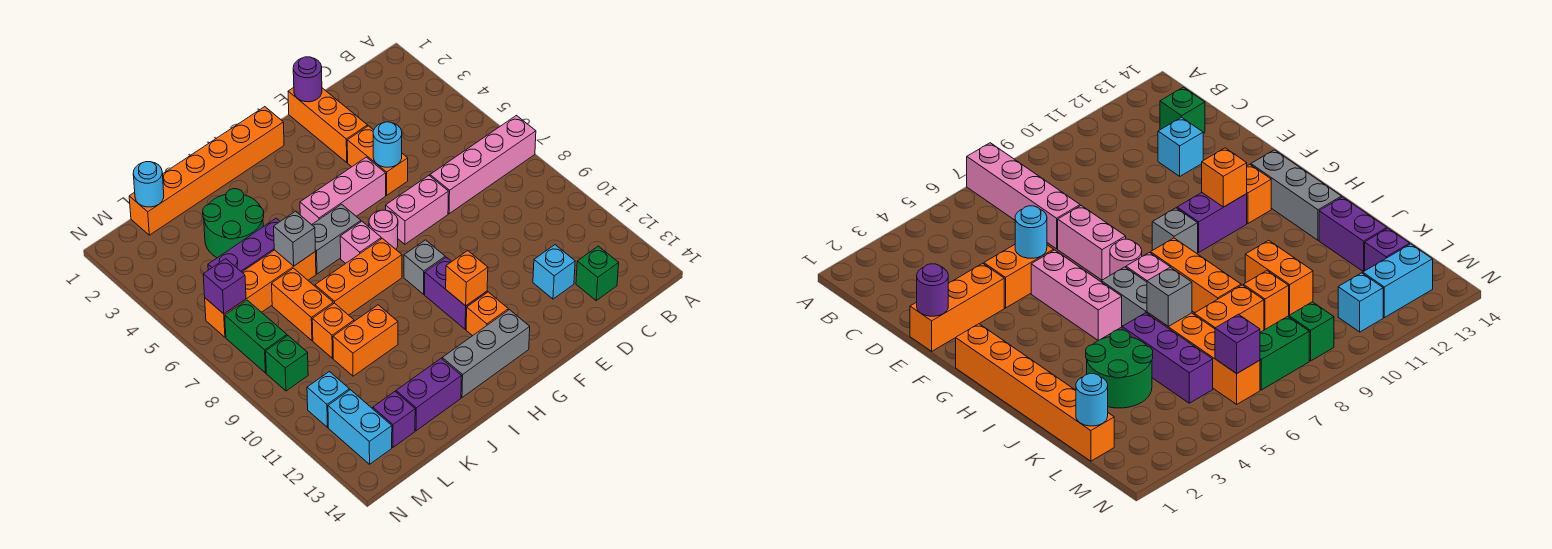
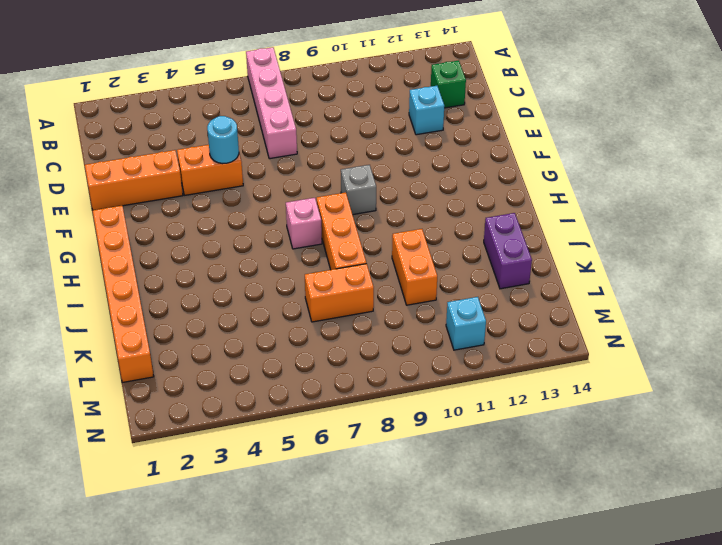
none -> pink brick E7:F7 level 1
none -> pink brick F5:H5 level 1
none -> pink round brick G7 level 1
none -> purple brick G10:G11 level 1

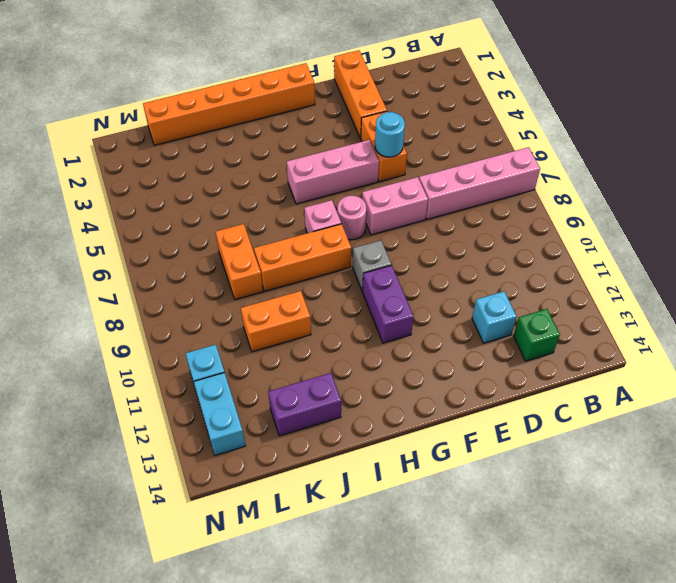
none -> orange brick G12 level 1
none -> grey brick G13:I13 level 1
none -> grey brick H6:I6 level 1
none -> green round brick J3:K4 level 1

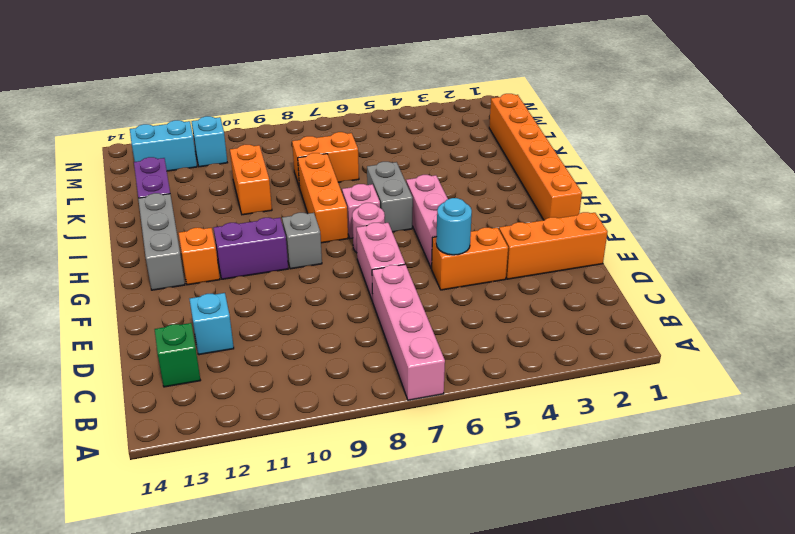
none -> green round brick J3:K4 level 1
none -> purple brick J5:L5 level 1
none -> orange brick J6:M6 level 1
none -> orange brick K9 level 1

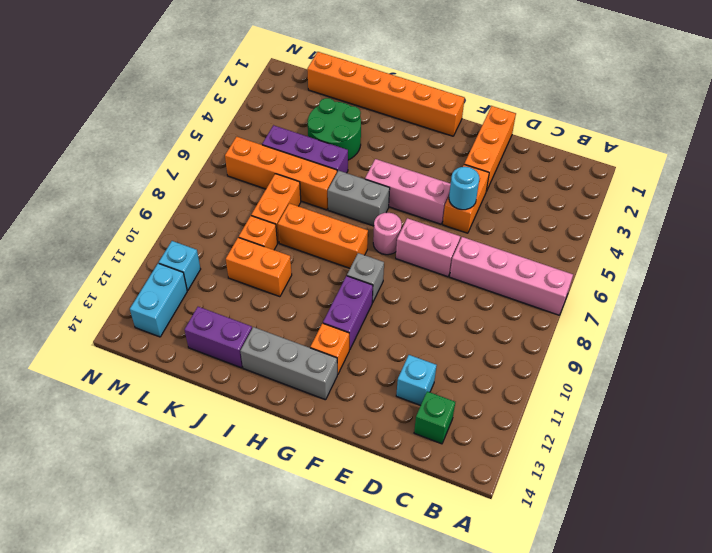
none -> pink brick H7 level 1
none -> purple brick L13 level 1
none -> green brick M7:M8 level 1
none -> green brick M9 level 1

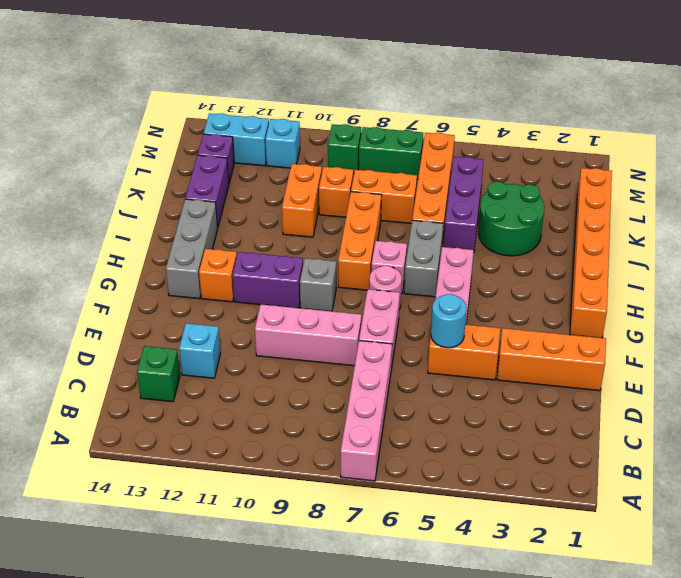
pink brick E8:E10 level 1 -> none
none -> purple round brick E1 level 2
none -> orange brick G11 level 2
none -> grey brick J6 level 2
none -> cyan round brick L1 level 2

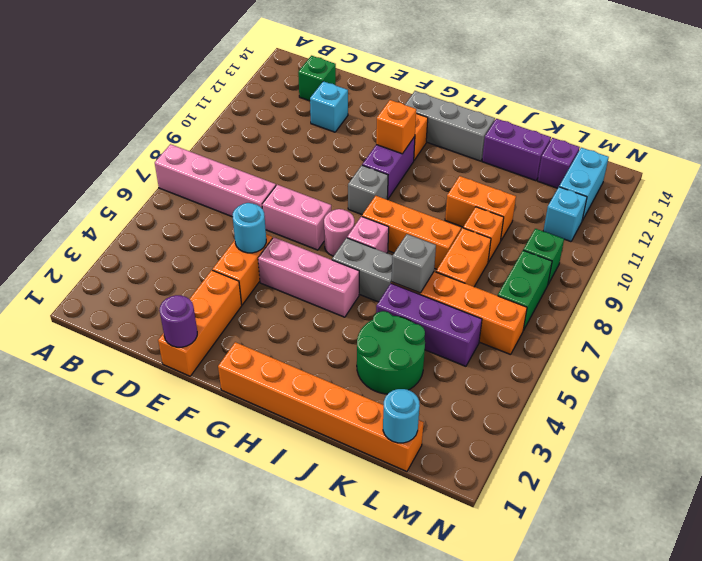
none -> purple brick M6 level 2

